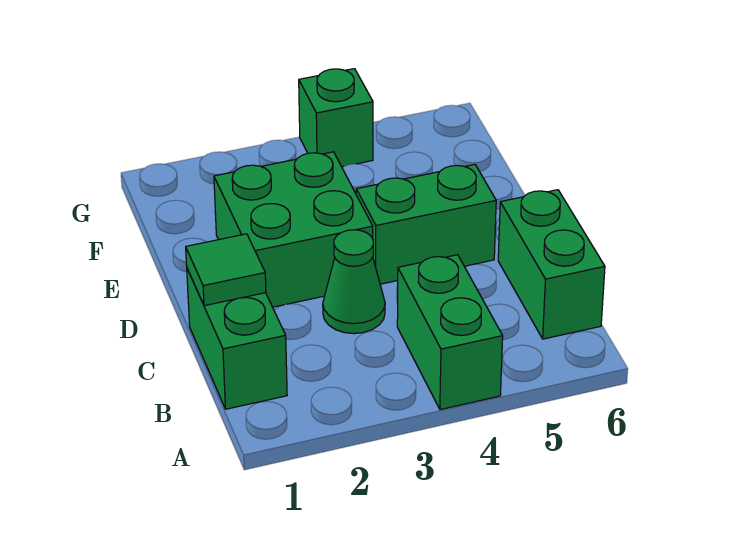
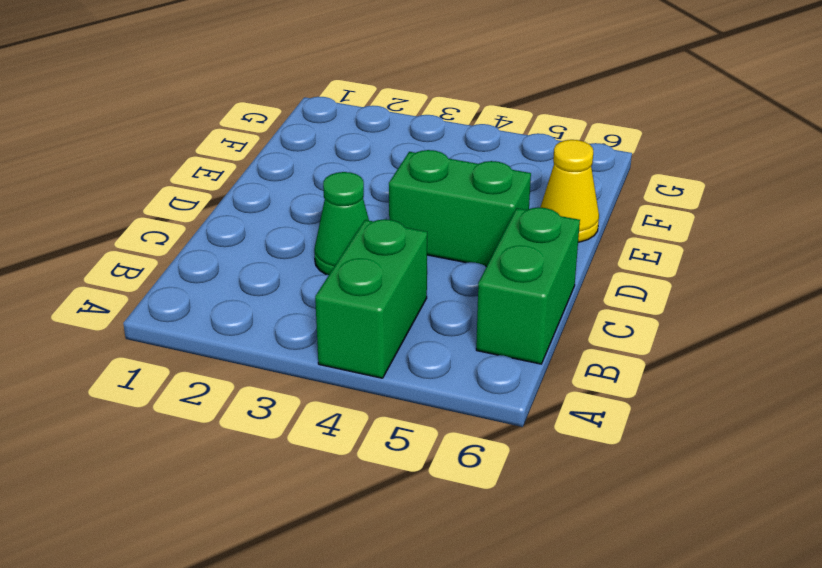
yellow cone E6 level 1 -> none
none -> green brick B1:C1 level 1
none -> green brick D2:E3 level 1

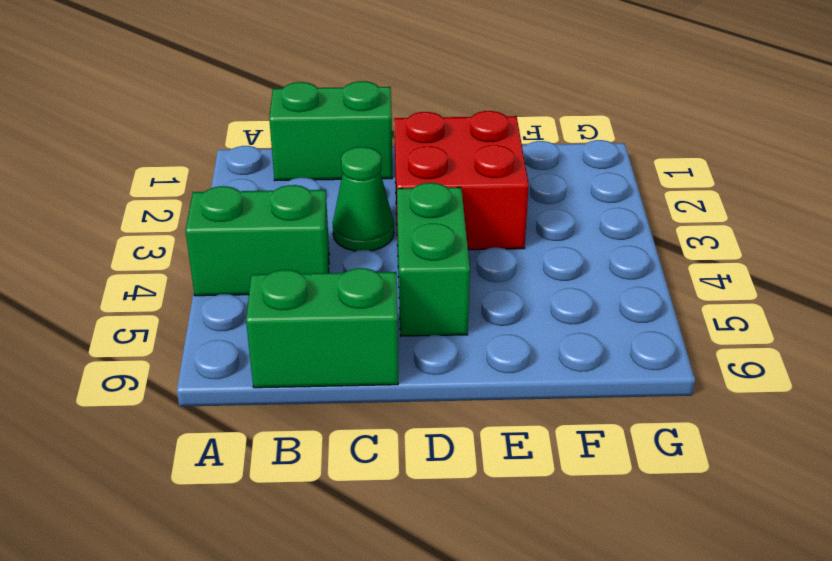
red brick D2:E3 level 1 -> green brick D2:E3 level 1
none -> green brick G4 level 1
none -> green tile C1 level 2

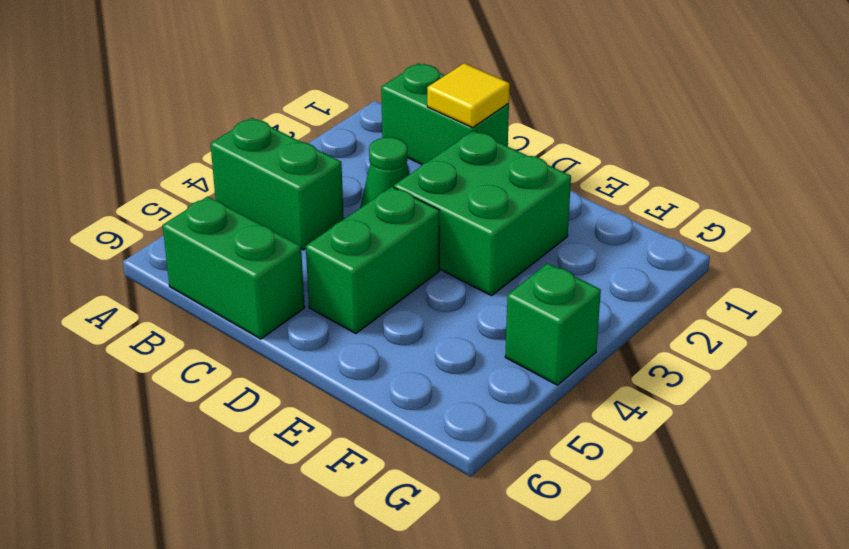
yellow tile C1 level 2 -> green tile C1 level 2

